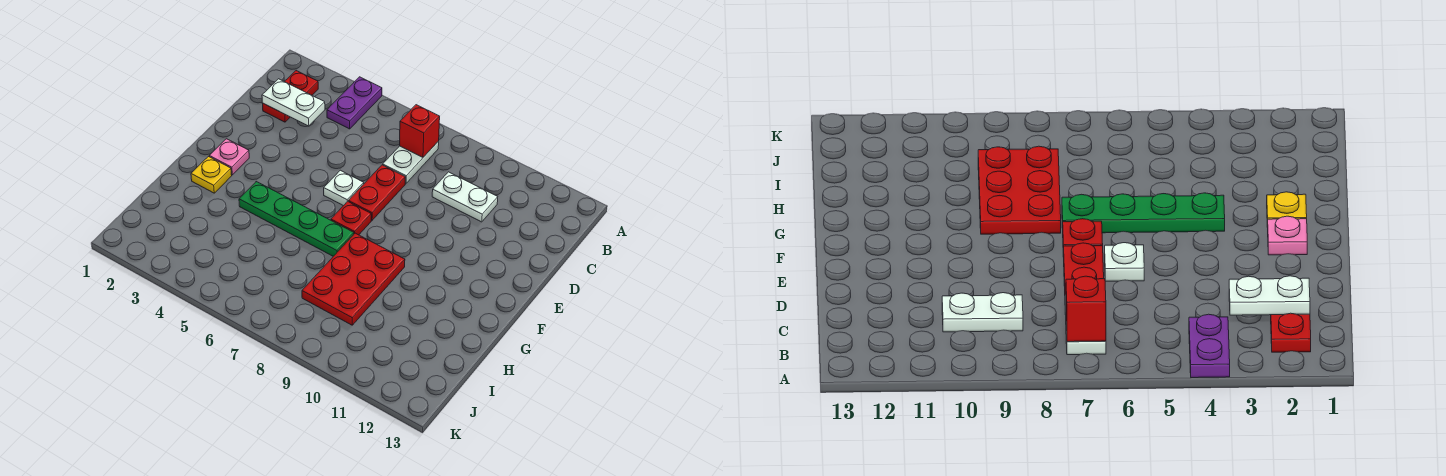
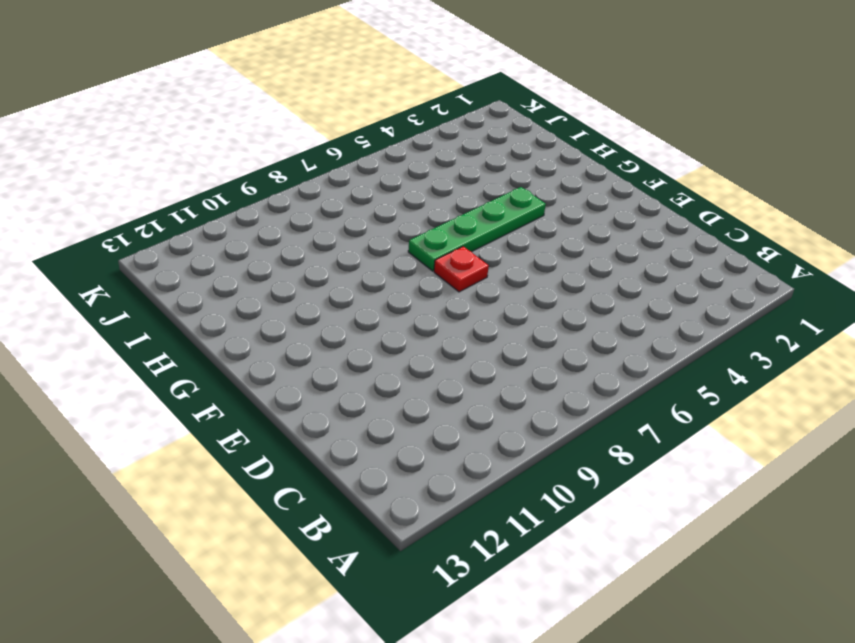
none -> purple plate A4:B4 level 1
none -> red plate B2:C2 level 1
none -> white plate B7:C7 level 1

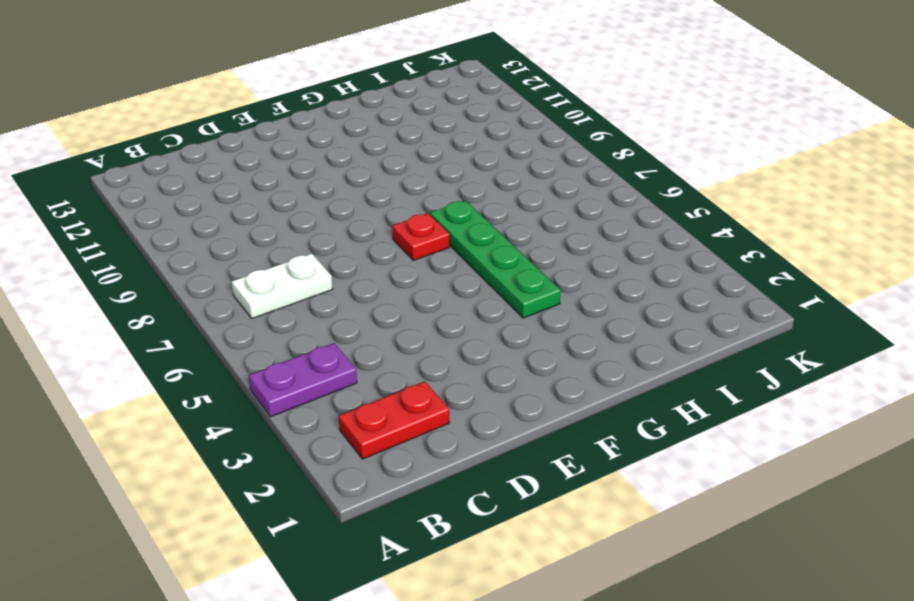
none -> white plate C9:C10 level 1
none -> red plate D7:E7 level 1
none -> white plate E6 level 1

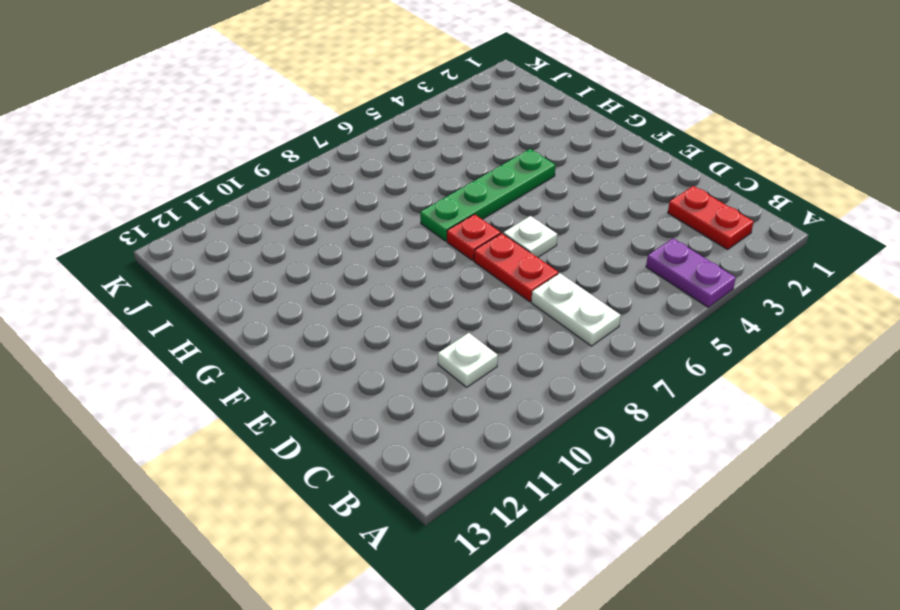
white plate C10 level 1 -> white plate C9:C10 level 1
none -> pink plate F2 level 1
none -> yellow plate G2 level 1
none -> red plate G8:I9 level 1

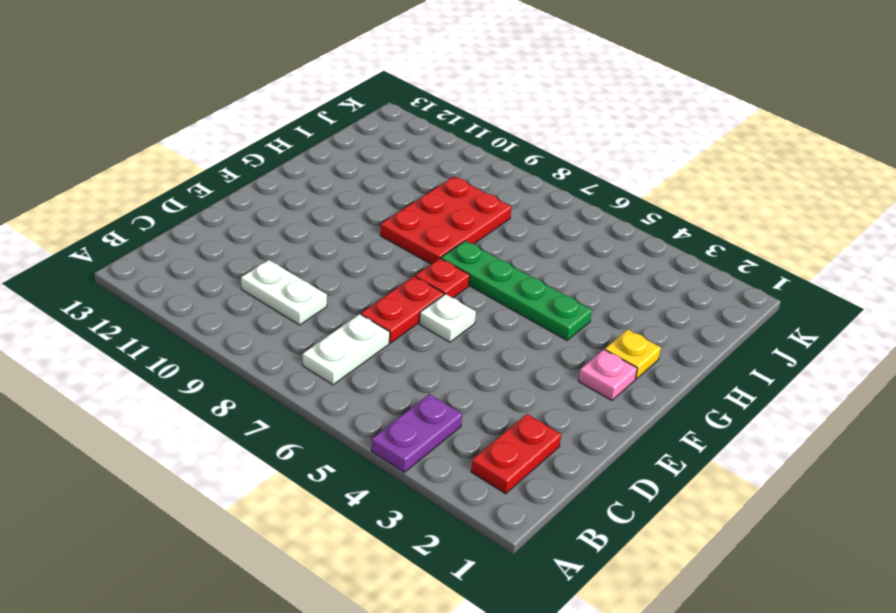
none -> red brick B7 level 2
none -> white plate C2:C3 level 2

